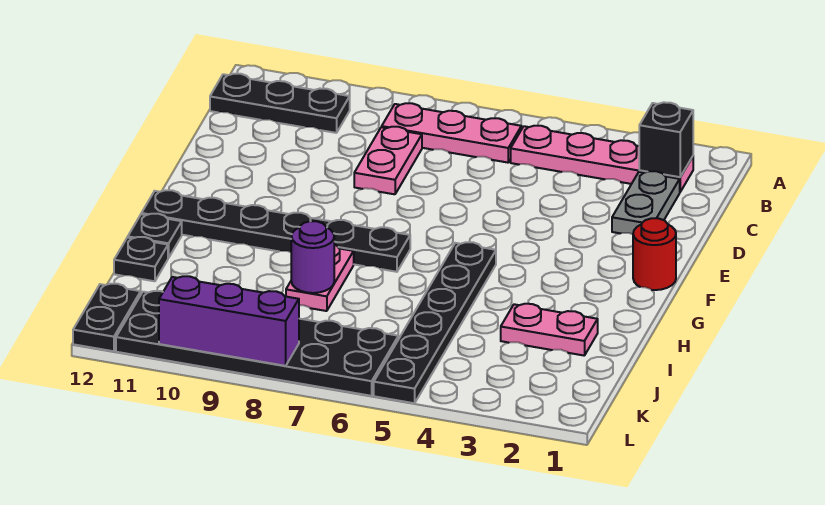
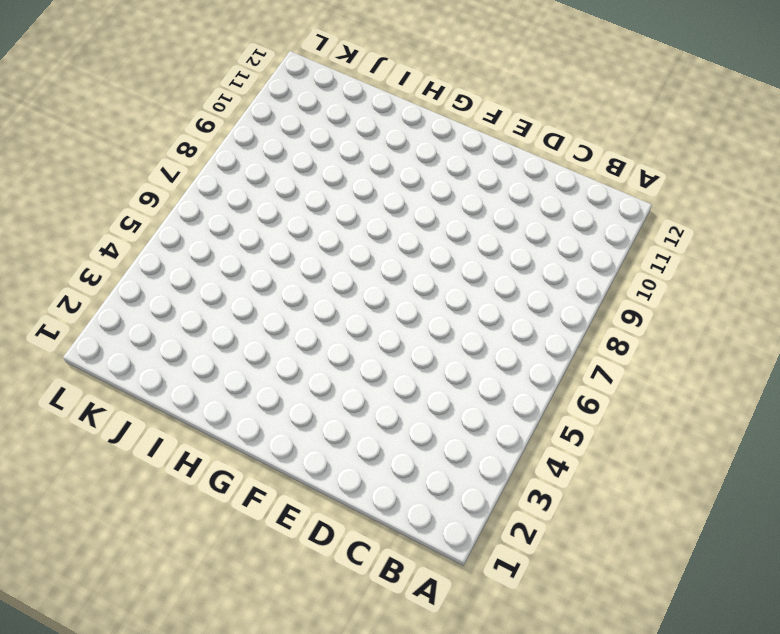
none -> pink plate B2:B5 level 1
none -> pink plate B6:B8 level 1
none -> black plate B10:B12 level 1

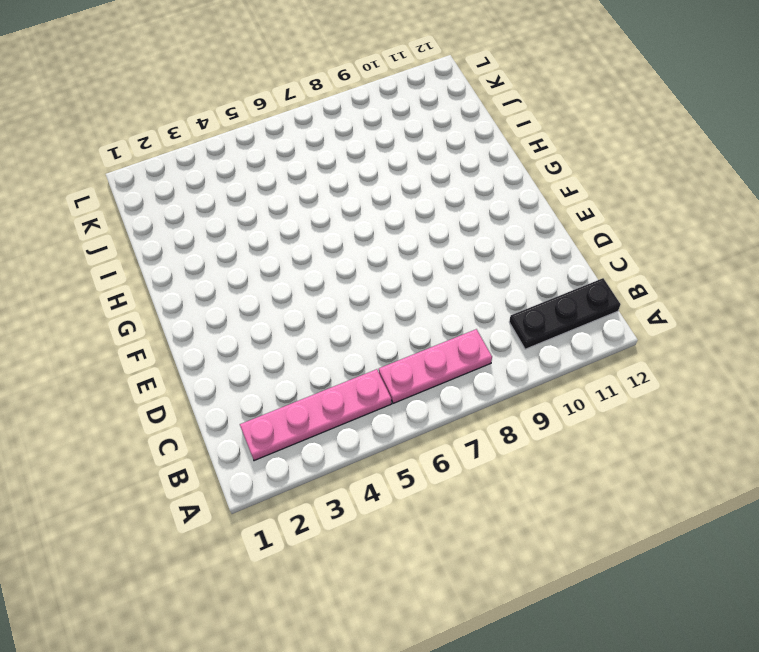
none -> grey plate C2:D2 level 1
none -> pink plate C8:D8 level 1
none -> red round brick F1 level 1

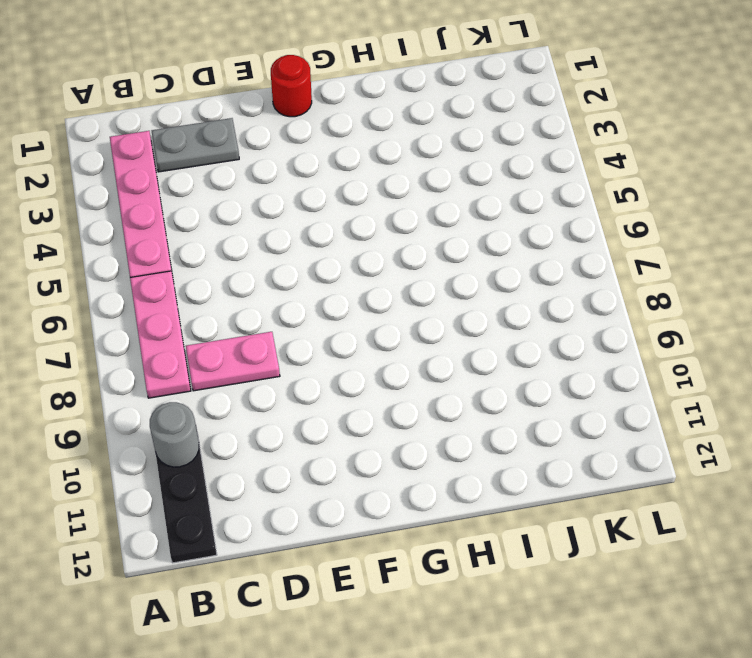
grey round brick B10 level 2 -> none
none -> black plate G5:L5 level 1
none -> black plate G7:G12 level 1
none -> pink plate H8:I8 level 1

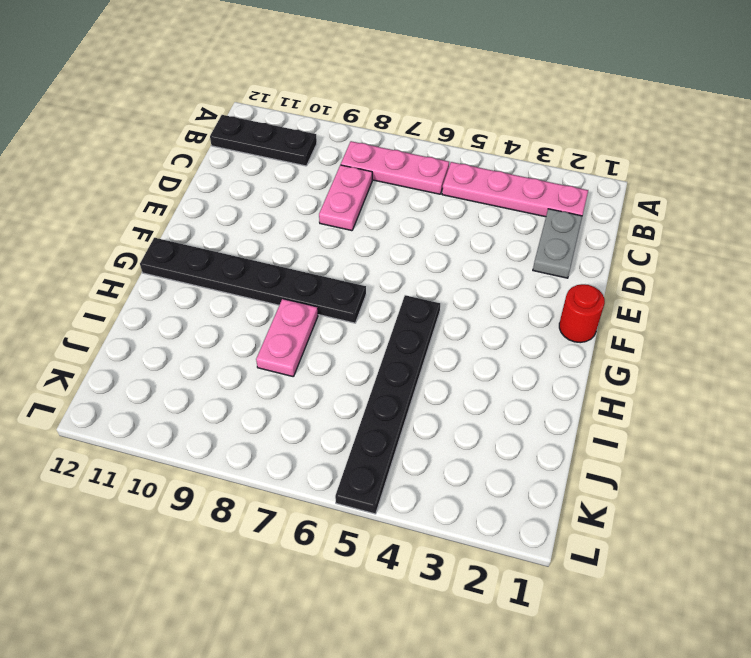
none -> black plate H12 level 1
none -> pink plate I2:I3 level 1
none -> black plate I12 level 1

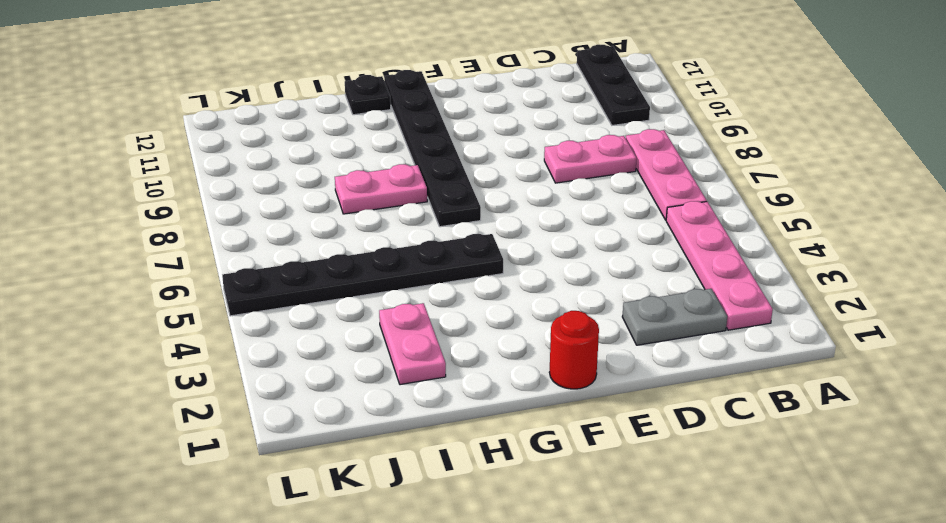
none -> black plate I12 level 1
none -> black plate K6:L11 level 1
none -> black plate K12:L12 level 1

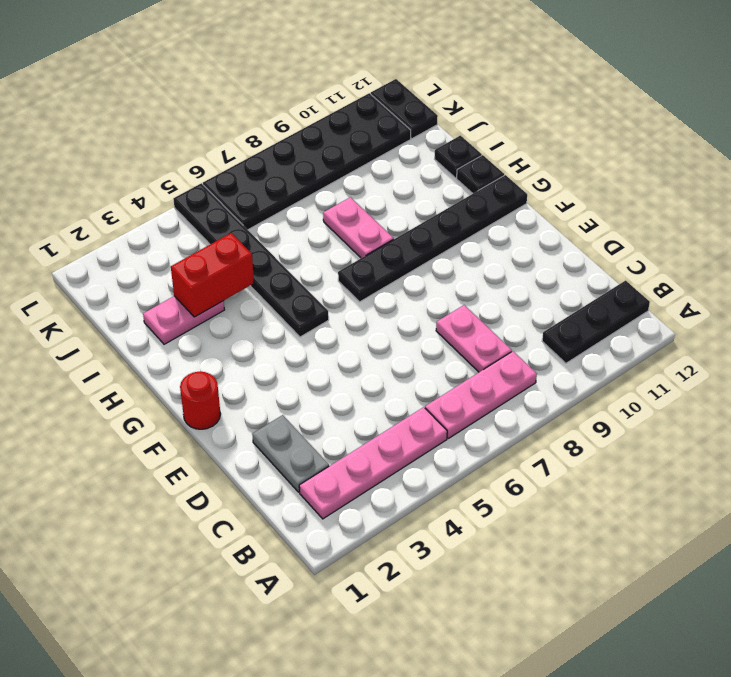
red brick I3:I4 level 2 -> none
none -> black brick B2 level 2
none -> purple round brick I8 level 2
none -> purple brick L8:L10 level 2

